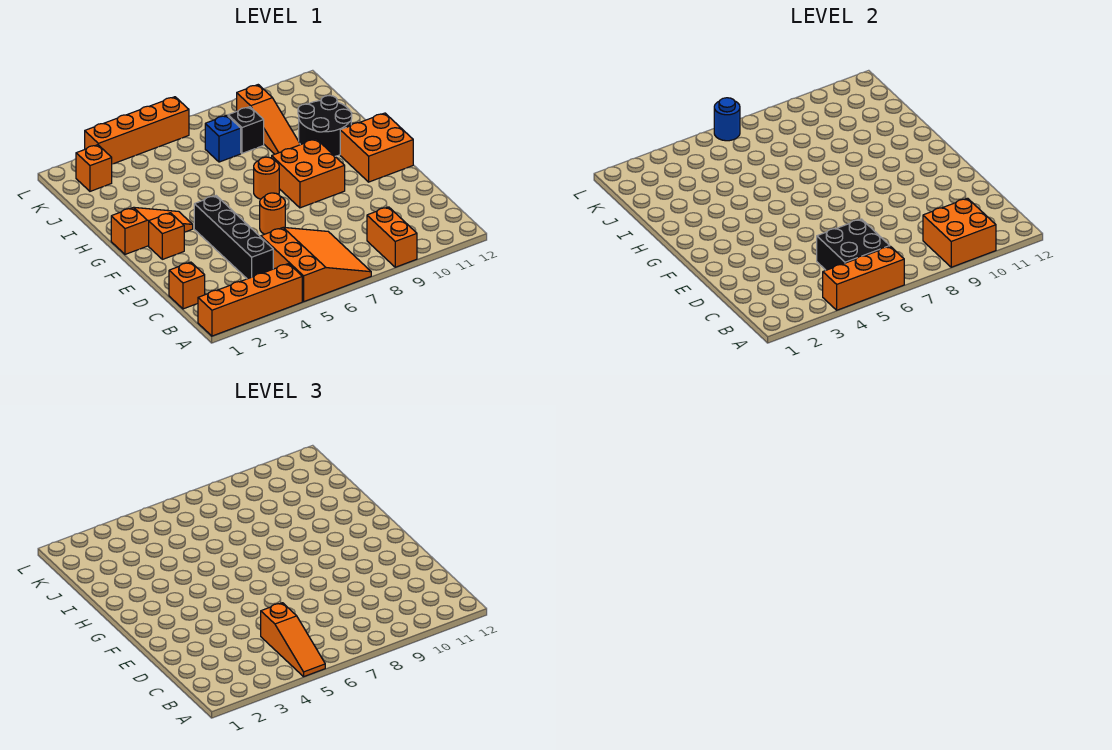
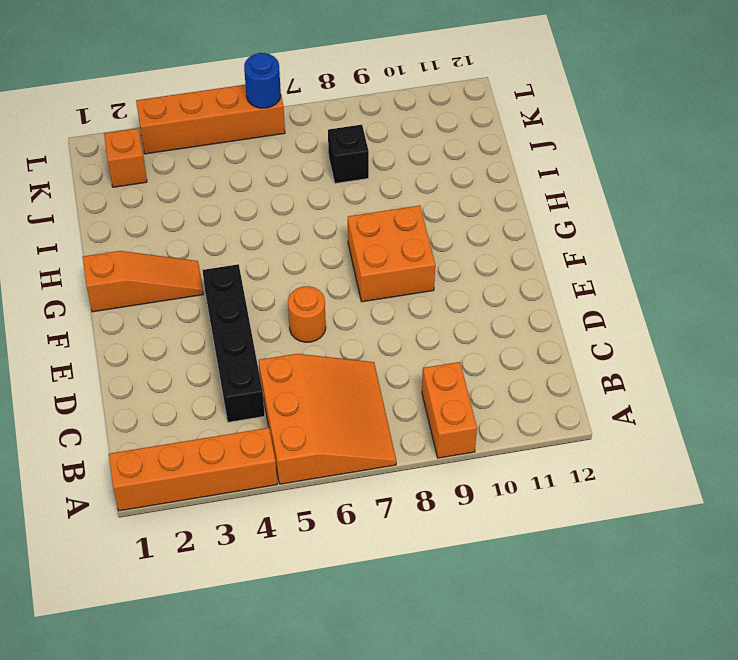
none -> orange brick C1 level 1
none -> orange brick F2 level 1
none -> orange brick F11:G12 level 1

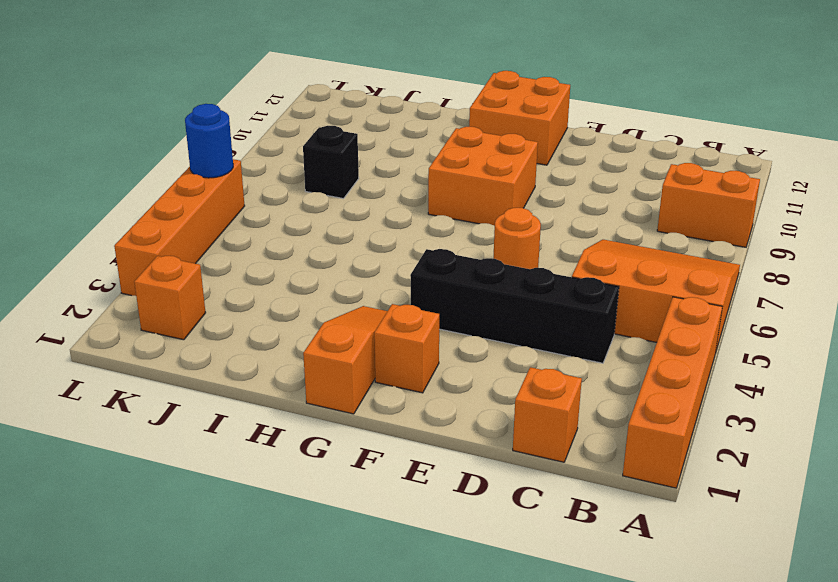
none -> orange round brick G7 level 1
none -> black round brick H10:I11 level 1
none -> orange slope I9:K9 level 1 top K

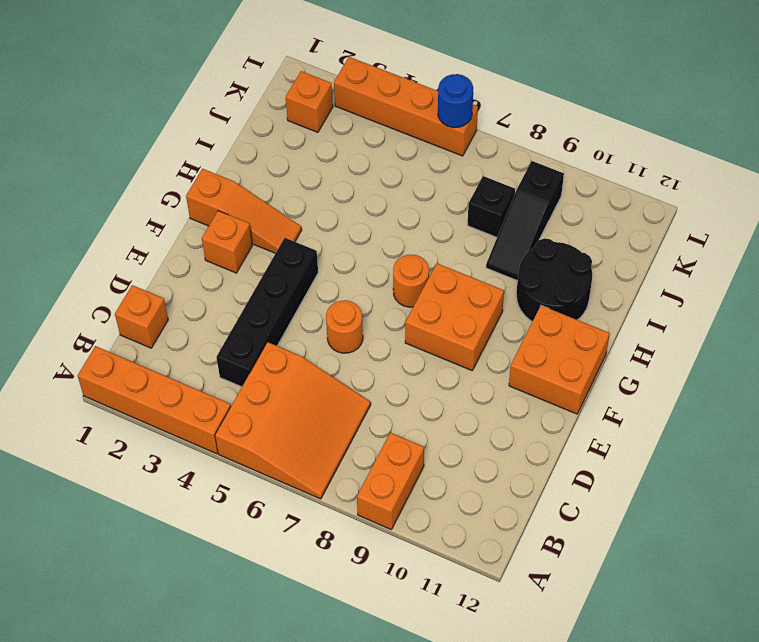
black slope I9:K9 level 1 top K -> orange slope I9:K9 level 1 top K
none -> blue brick J7 level 1
none -> orange brick A4:A6 level 2
none -> orange brick A9:B10 level 2

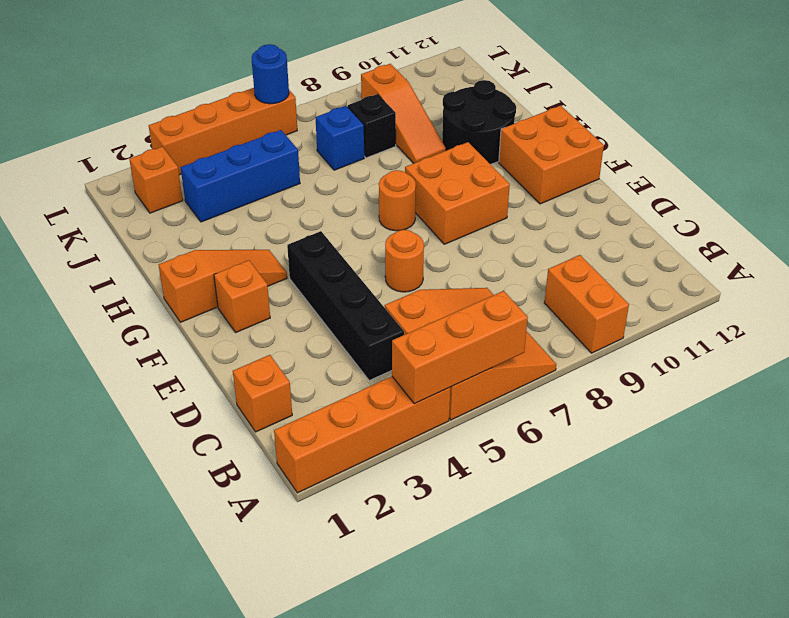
blue brick J3:J5 level 1 -> none
none -> orange brick A9:B10 level 2
none -> black brick B5:C6 level 2
none -> orange slope A5:C5 level 3 top C

